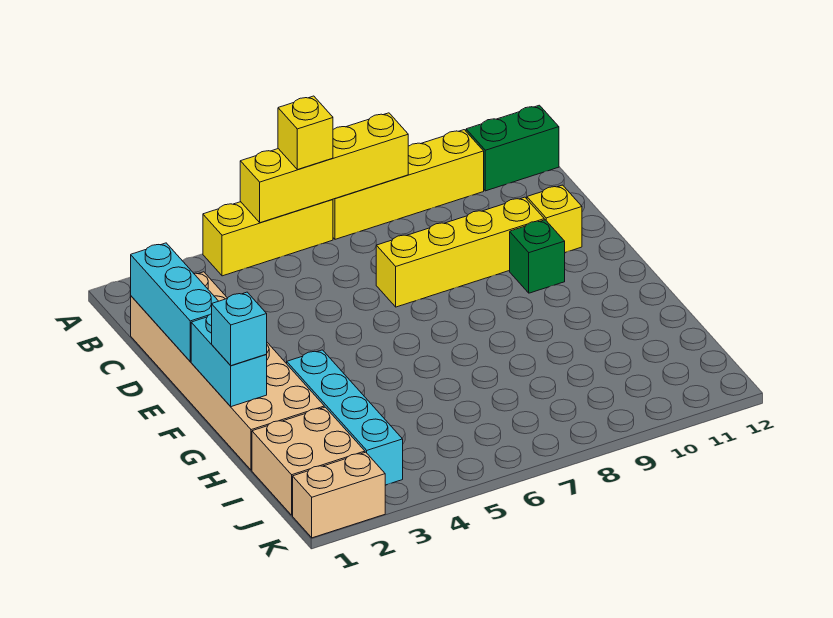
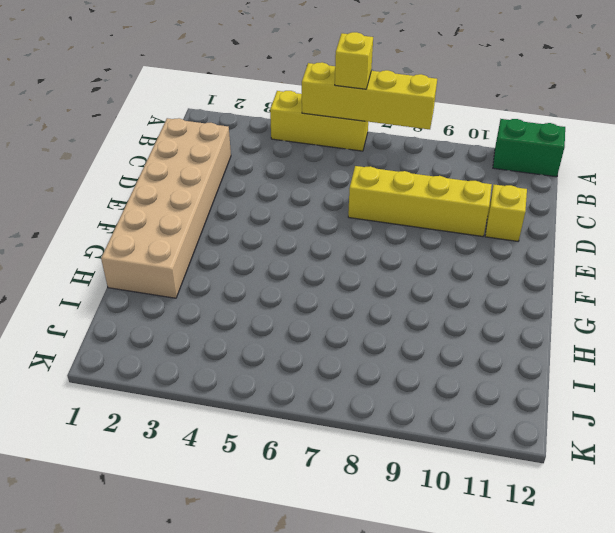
none -> yellow brick A7:A10 level 1
none -> green brick E10 level 1
none -> cyan brick G3:J3 level 1

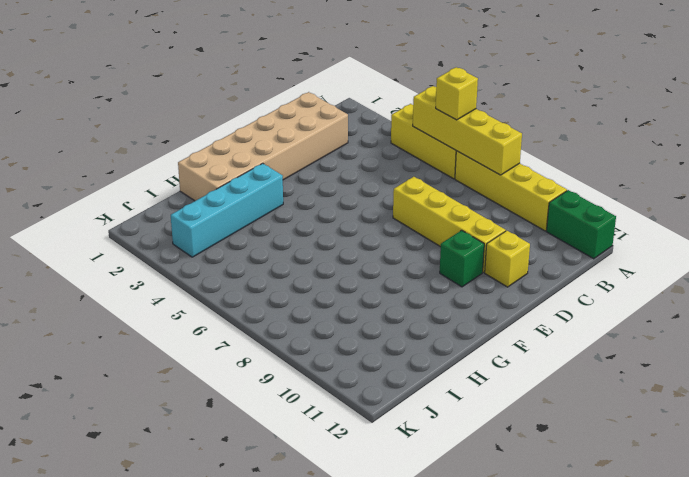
none -> tan brick I1:J2 level 1
none -> tan brick K1:K2 level 1
none -> cyan brick C1:E1 level 2

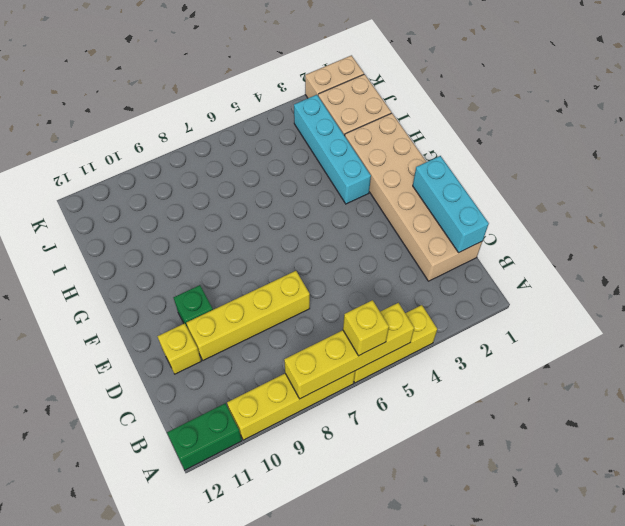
none -> cyan brick F1:G1 level 2
none -> cyan brick G1 level 3

